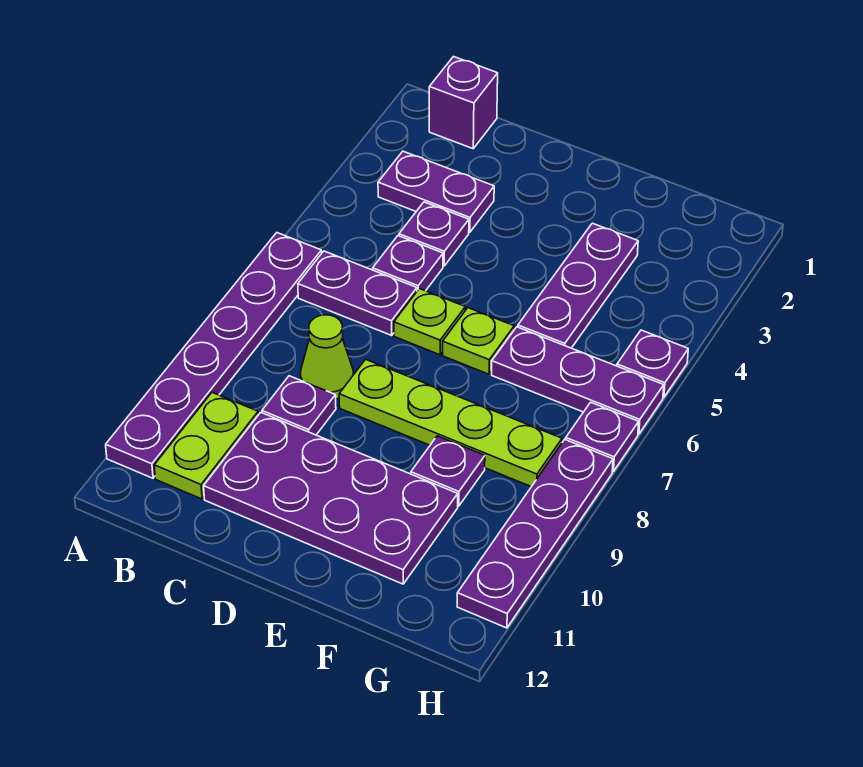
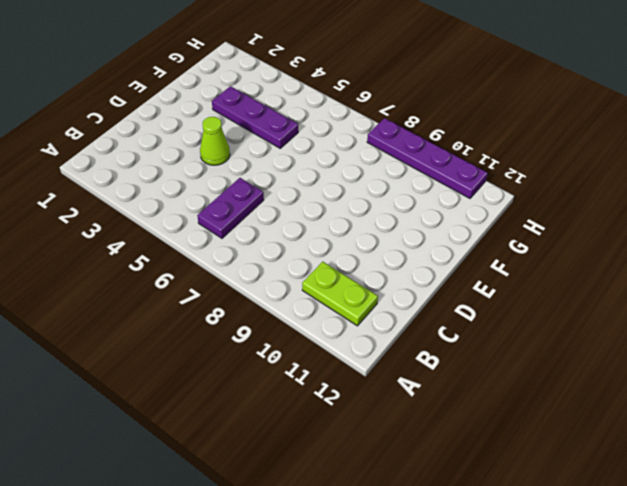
lime cone D4 level 1 -> lime cone C8 level 1
none -> purple plate A6:A11 level 1
none -> purple brick B1 level 1
none -> purple plate B3:C3 level 1

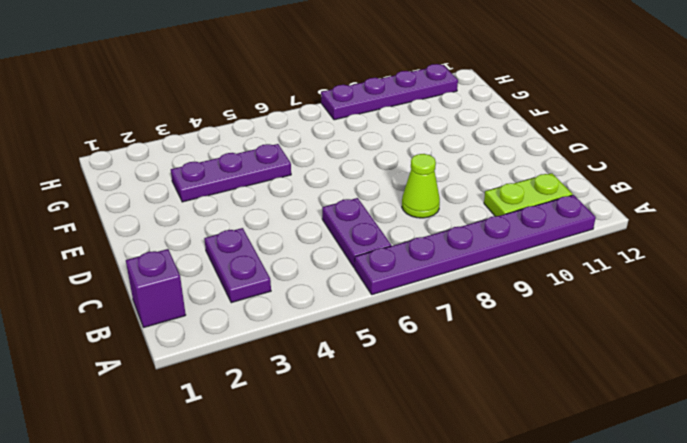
none -> purple plate C4 level 1
none -> purple plate C5 level 1
none -> purple plate C9 level 1

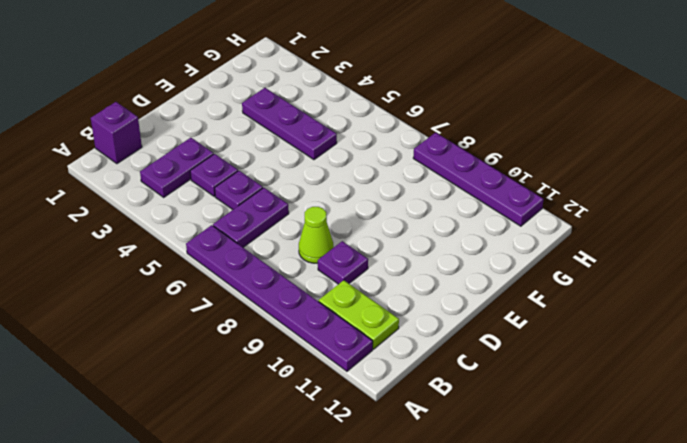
none -> purple plate C10:F11 level 1
none -> lime plate D6 level 1
none -> lime plate D8:G8 level 1

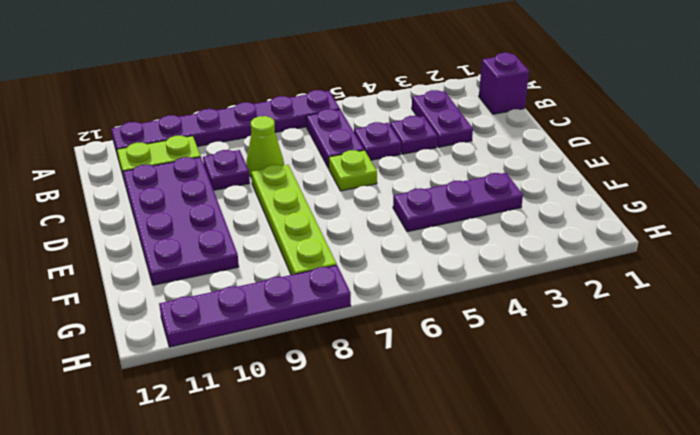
none -> lime plate E6 level 1
none -> purple plate F6:H6 level 1
none -> purple plate F9 level 1

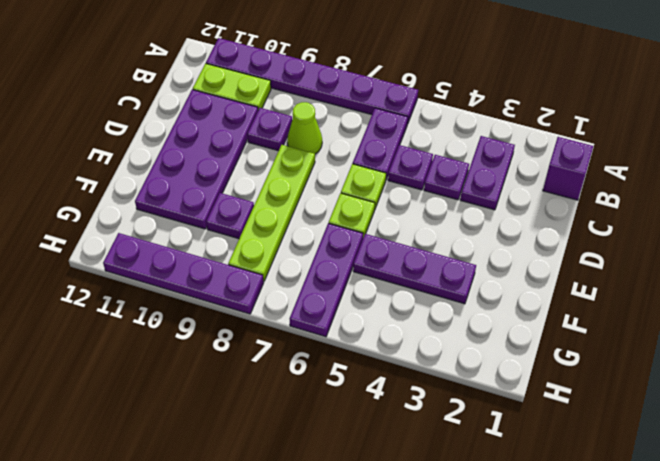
none -> purple plate H5 level 1
none -> purple plate H7 level 1

